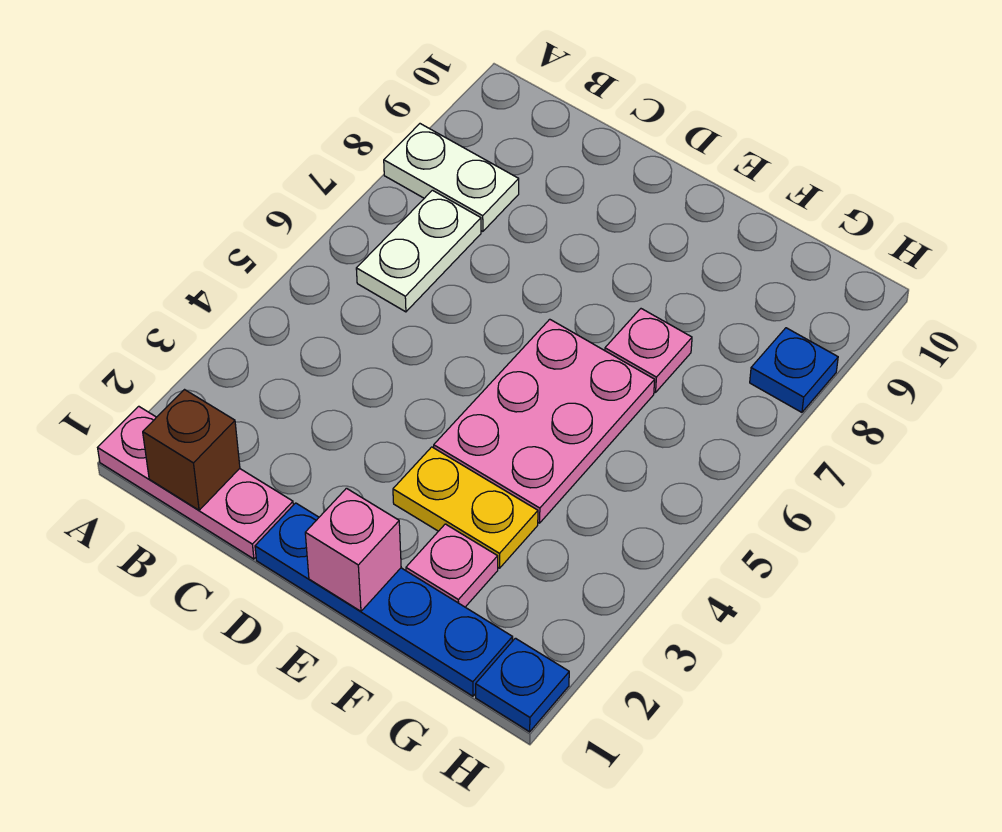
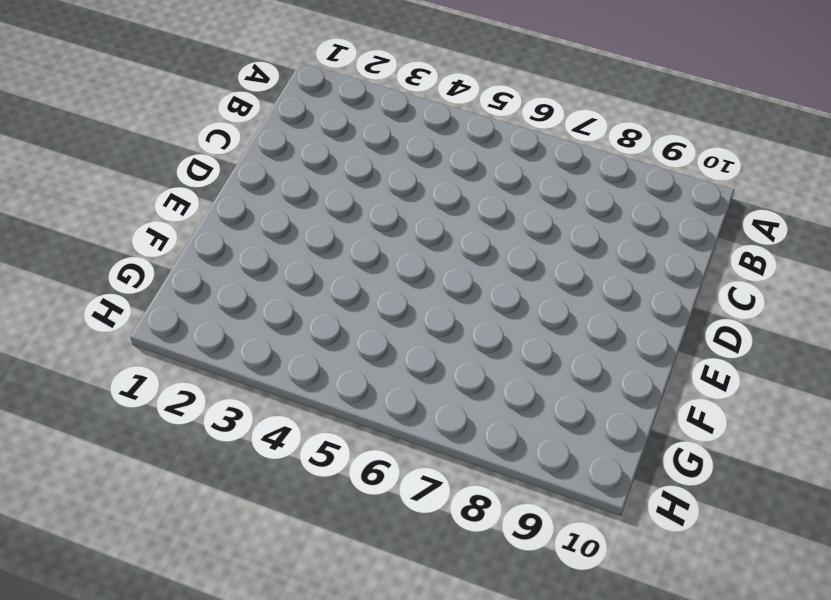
none -> pink plate A1:C1 level 1
none -> white plate A8:B8 level 1
none -> white plate B6:B7 level 1

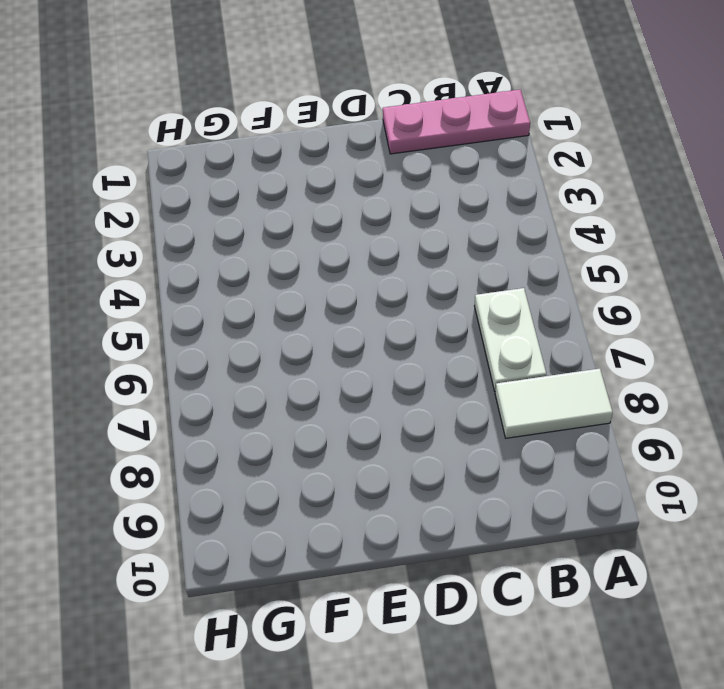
white tile A8:B8 level 1 -> white plate A8:B8 level 1
none -> blue plate D1:G1 level 1
none -> yellow plate E3:F3 level 1
none -> pink plate E4:F6 level 1

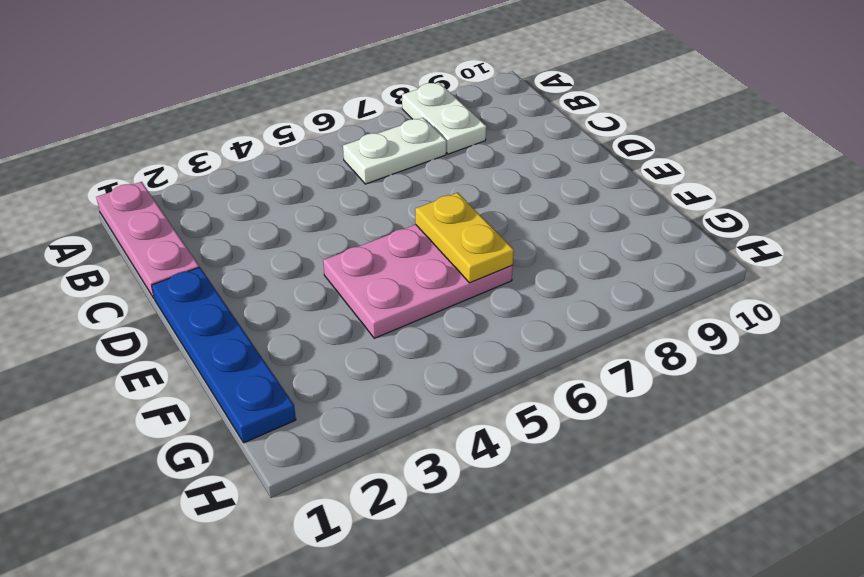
yellow plate E6:F6 level 2 -> yellow plate E3:F3 level 1
none -> pink plate F2 level 1
none -> pink plate F7 level 1
none -> blue plate H1 level 1

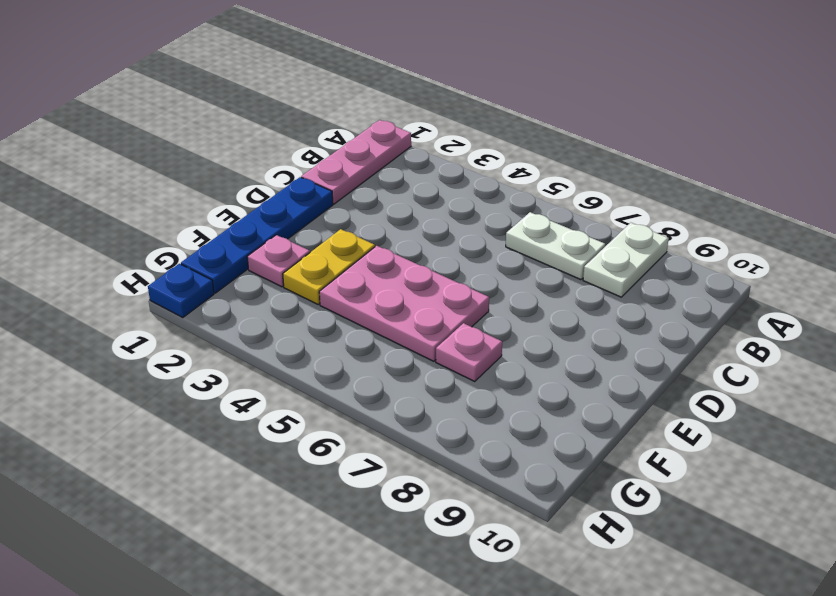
none -> blue plate H8 level 1
none -> brown brick B1 level 2
none -> pink brick E1 level 2

